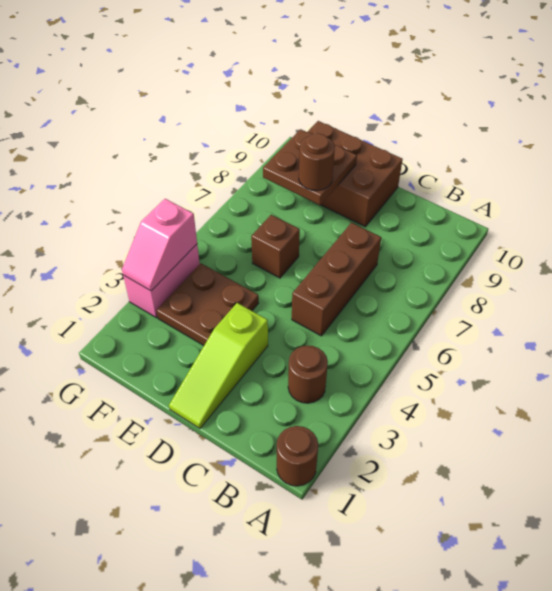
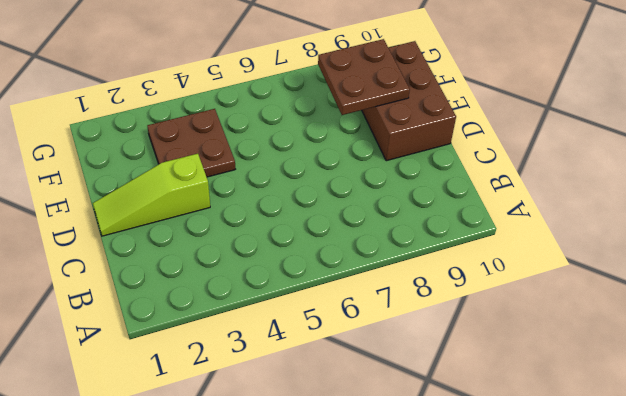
none -> brown round brick A1 level 1
none -> brown round brick B3 level 1

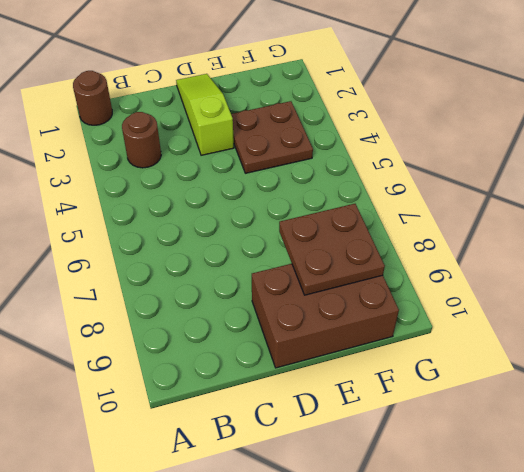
none -> brown brick C5:C7 level 1
none -> brown brick E6 level 1

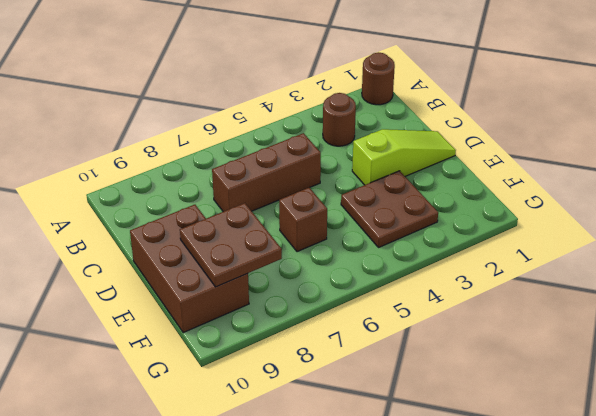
none -> pink brick G3:G4 level 1
none -> pink slope G3:G4 level 2 top 4

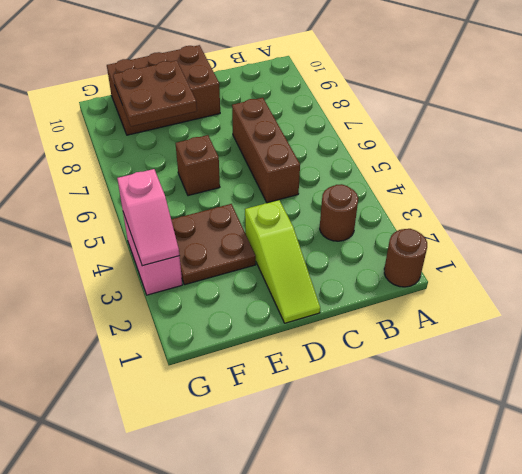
none -> brown round brick E8 level 3

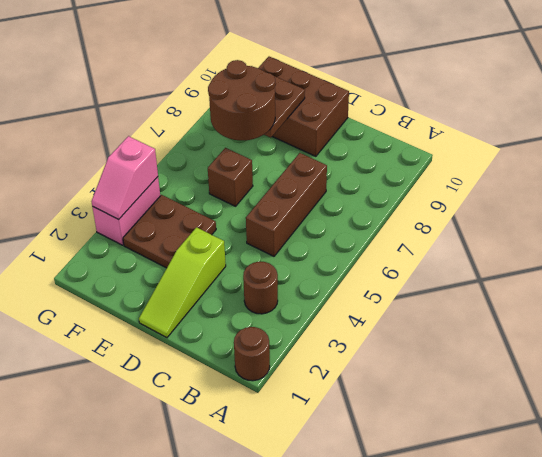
brown round brick E7:F8 level 3 -> brown round brick E8 level 3

